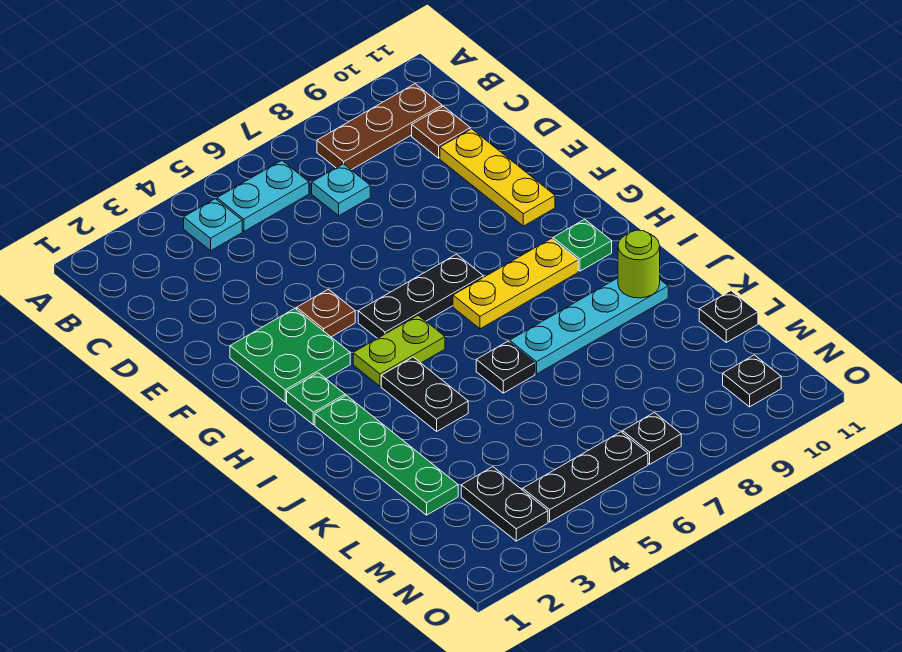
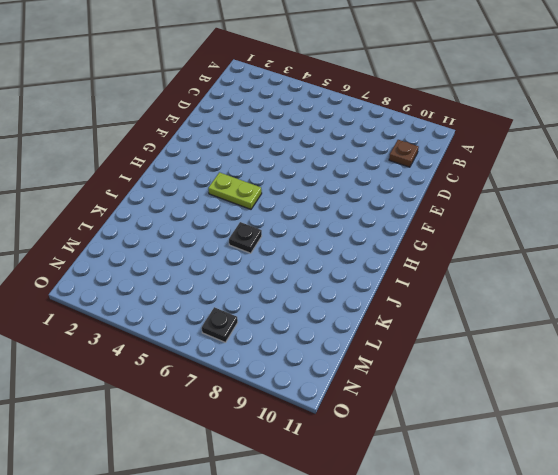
none -> cyan plate B4 level 1
none -> cyan plate B5:B6 level 1
none -> brown plate B8:B10 level 1

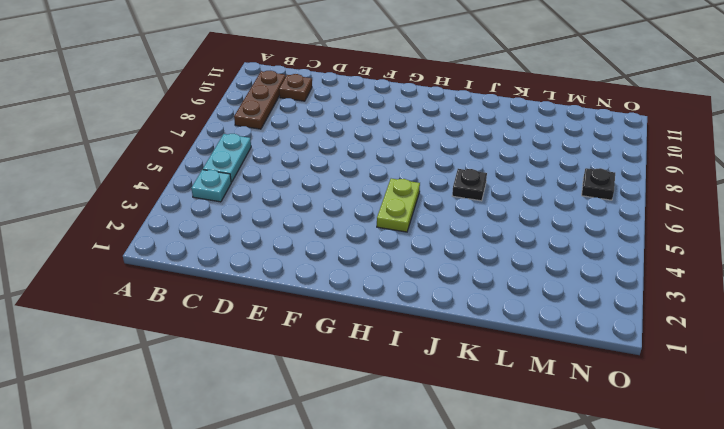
none -> cyan plate C7 level 1
none -> yellow plate D10:F10 level 1
none -> green plate F2:G3 level 1

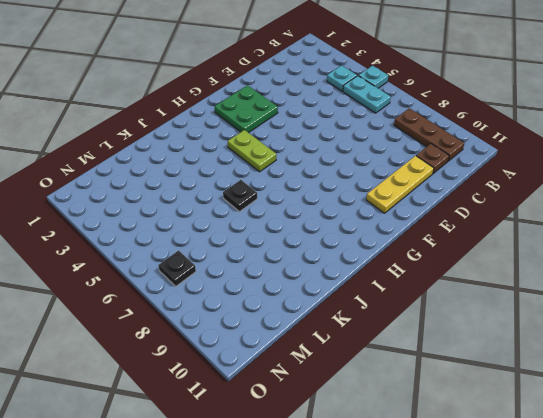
cyan plate A5 level 1 -> cyan plate C7 level 1
none -> brown plate F4 level 1
none -> black plate G5:G7 level 1
none -> green plate H2 level 1

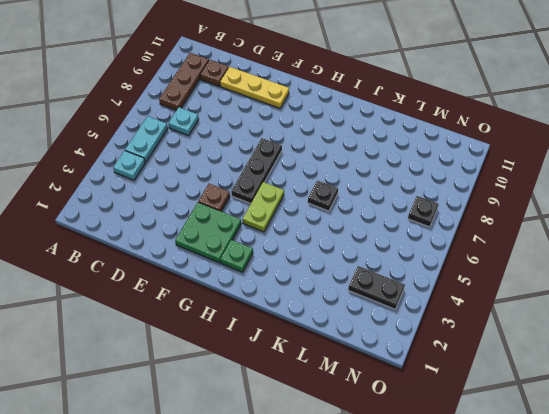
none -> yellow plate H7:H9 level 1
none -> green plate H10 level 1
none -> green plate I2:L2 level 1

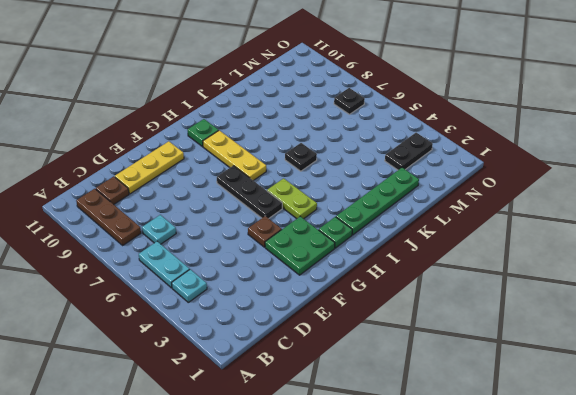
none -> black plate I4:J4 level 1
none -> cyan plate J7:J10 level 1
none -> black plate L11 level 1

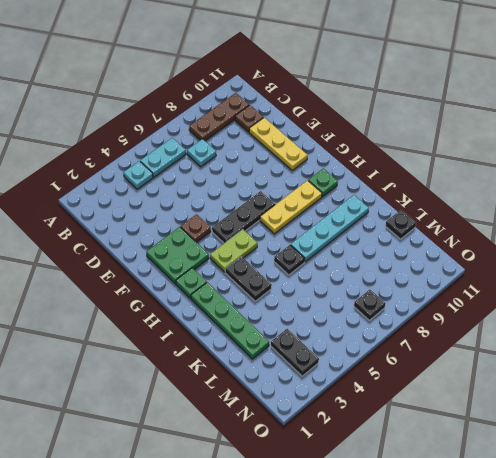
none -> black plate N4:N6 level 1
none -> black plate N10 level 1
none -> lime round brick J10 level 2

